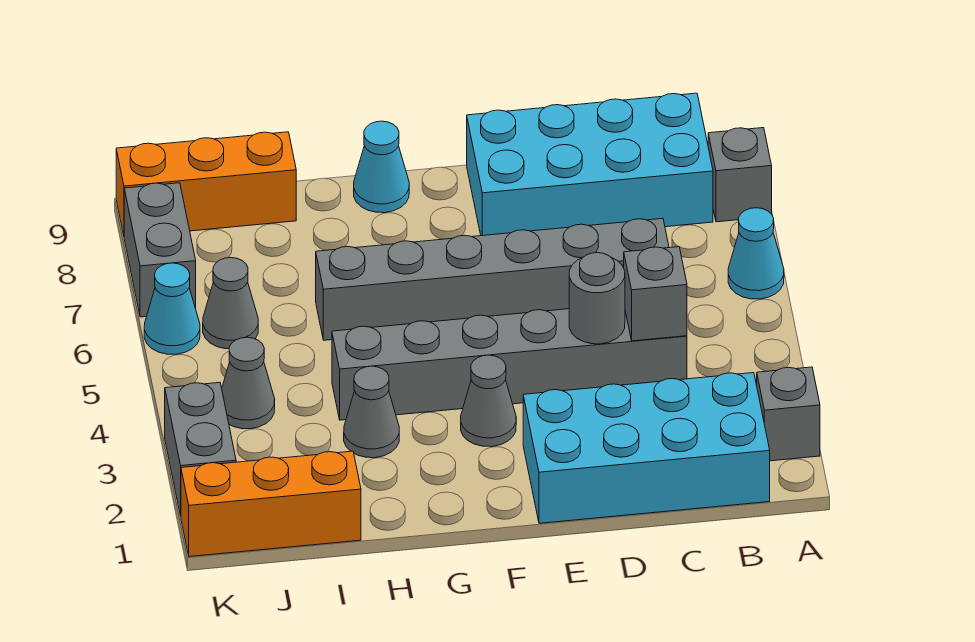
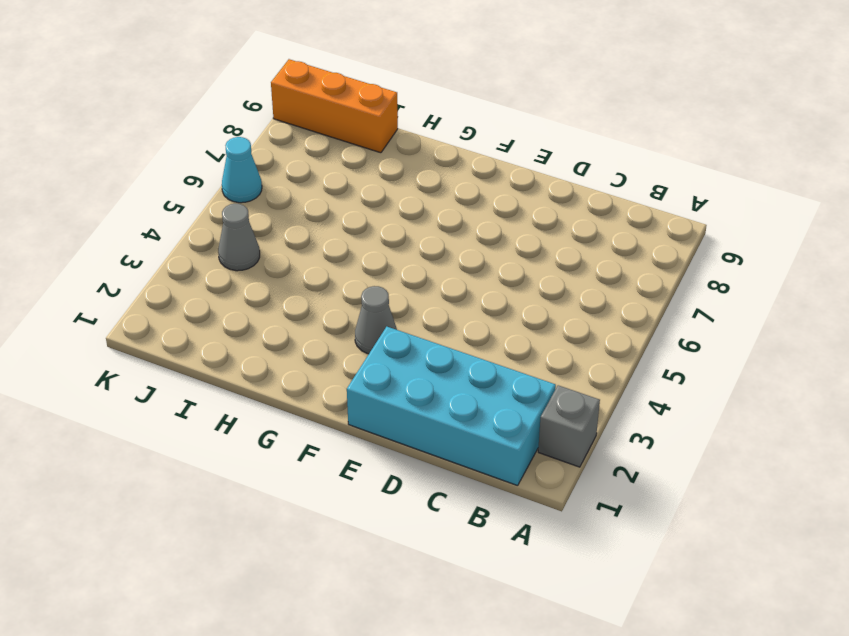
none -> cyan cone A6 level 1
none -> grey brick A8 level 1
none -> cyan brick B8:E9 level 1

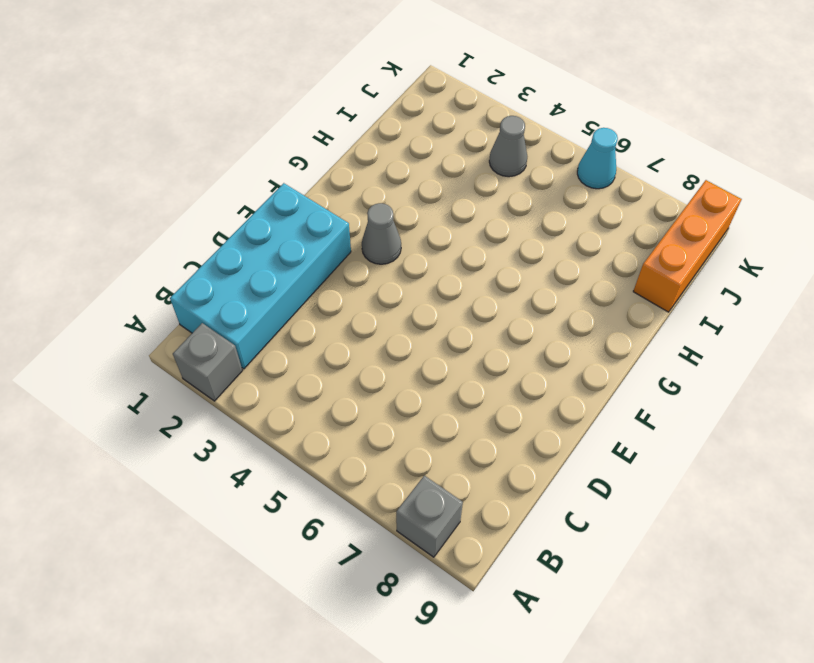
none -> cyan cone A6 level 1
none -> cyan brick B8:E9 level 1
none -> grey brick C4:H4 level 1

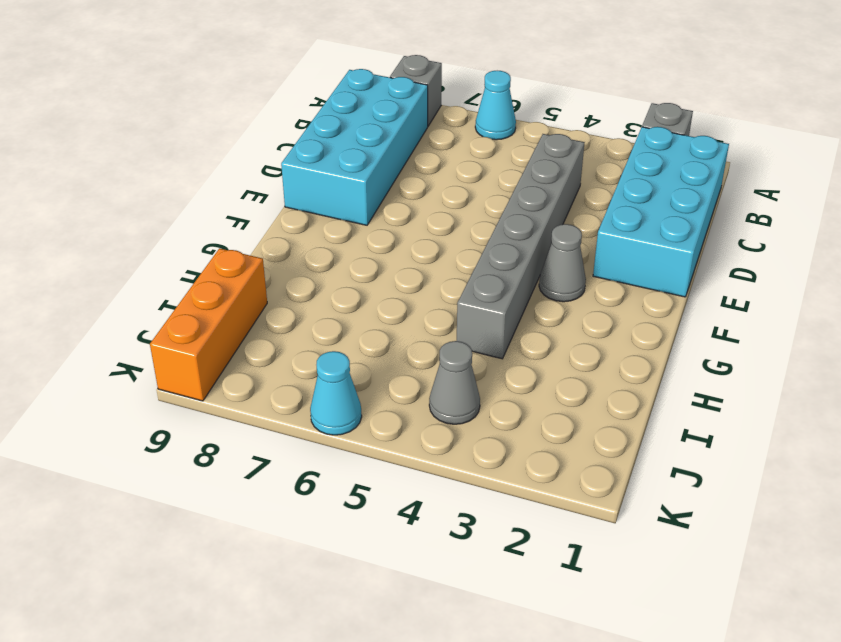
none -> grey brick C6:H6 level 1
none -> cyan cone G9 level 1
none -> grey cone H3 level 1

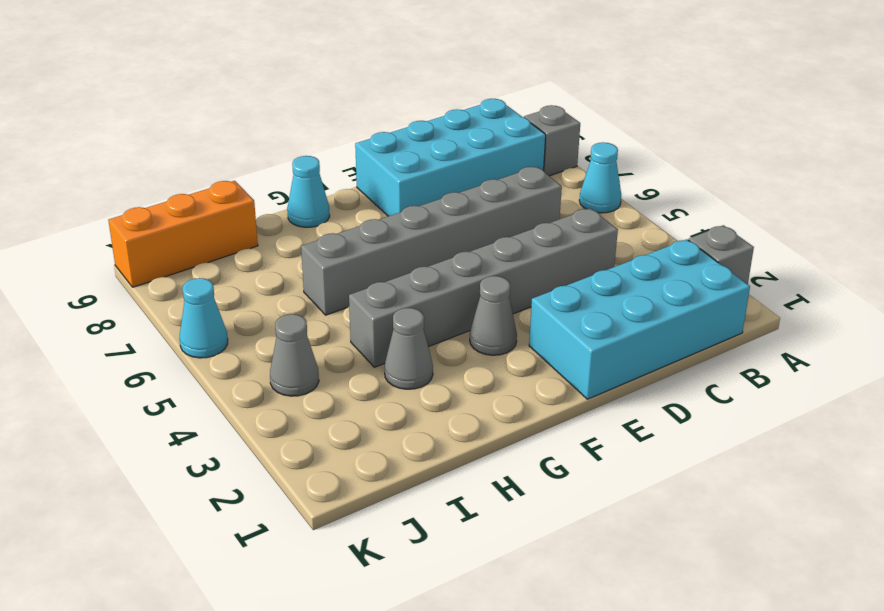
none -> orange brick I1:K1 level 1
none -> grey cone J6 level 1
none -> grey brick K2:K3 level 1

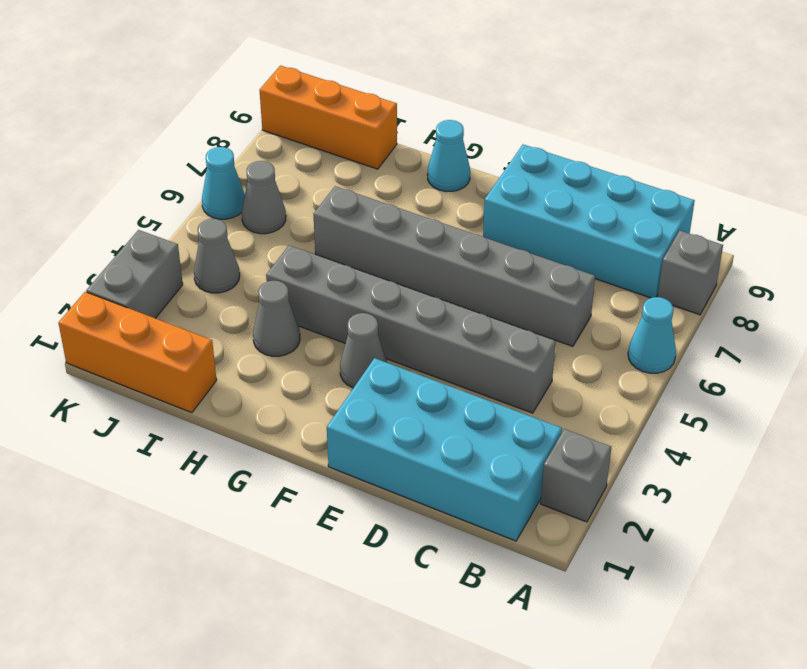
none -> grey brick K7:K8 level 1
none -> grey brick C4 level 2
none -> grey round brick D4 level 2

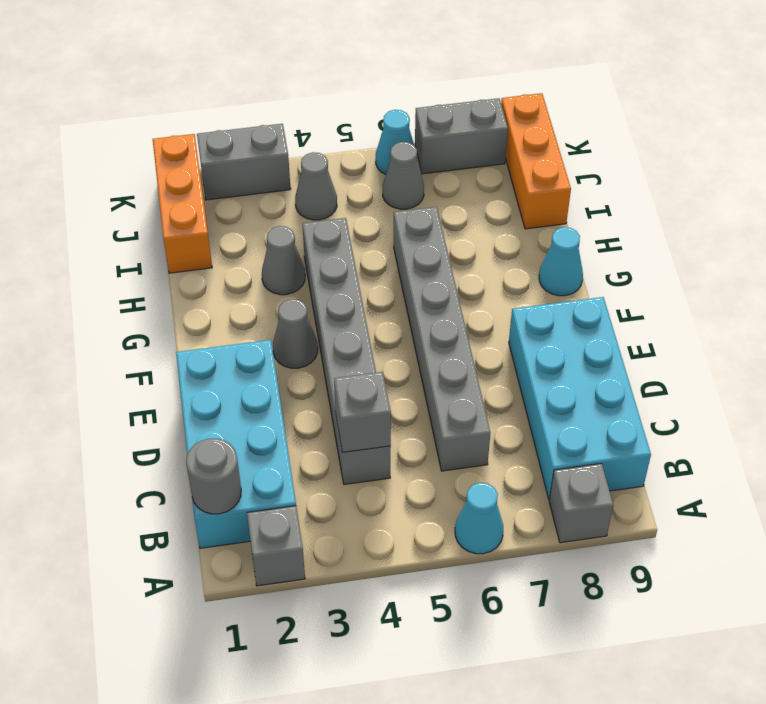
grey round brick B1 level 2 -> grey round brick D4 level 2

